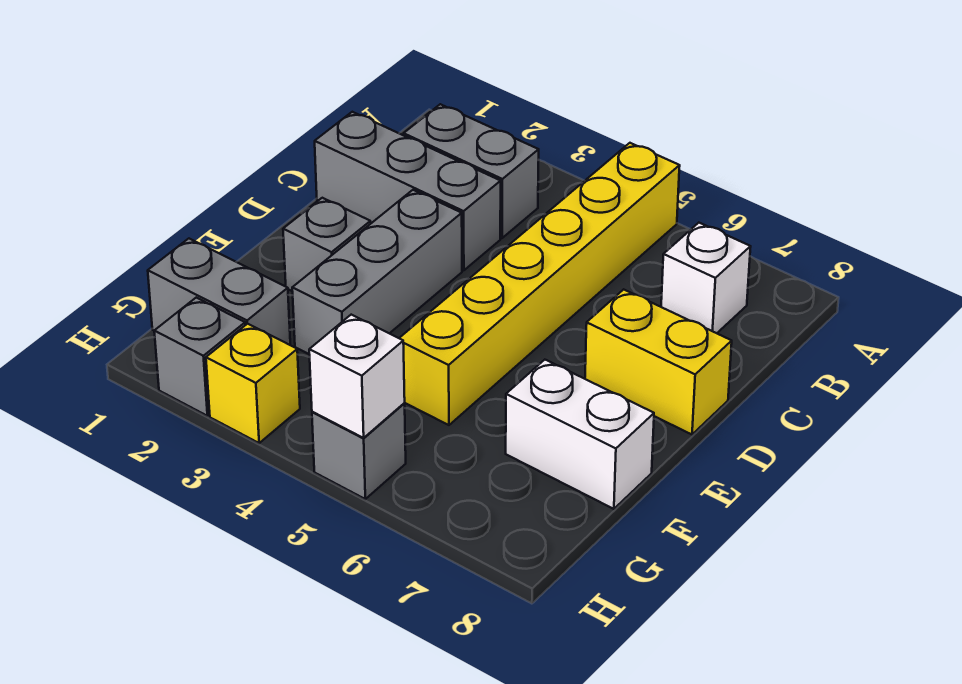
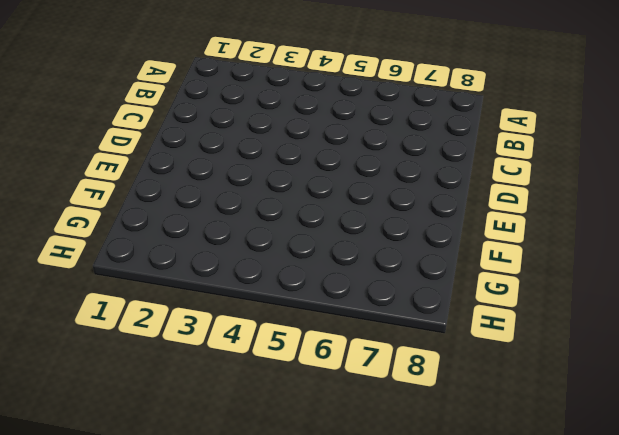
none -> yellow brick A5:F5 level 1
none -> grey brick B2:B3 level 1
none -> white brick B7 level 1

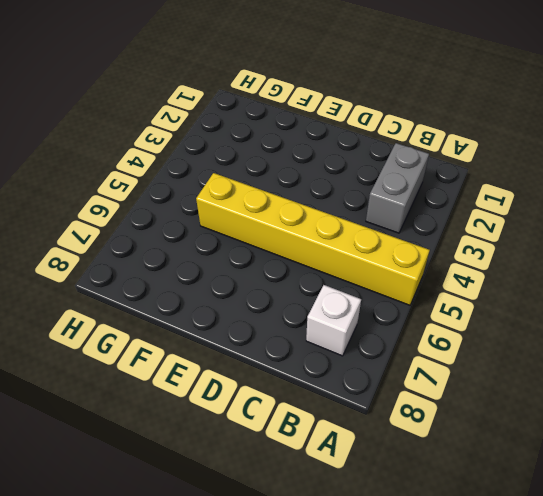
none -> grey brick C1:C3 level 1
none -> grey brick D3:F3 level 1
none -> yellow brick D7:D8 level 1

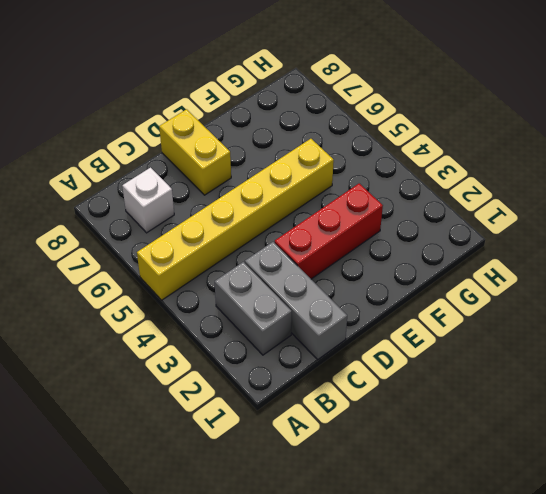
red brick D3:F3 level 1 -> grey brick D3:F3 level 1
none -> grey brick E2 level 1
none -> white brick F7:F8 level 1
none -> grey brick G1:G2 level 1

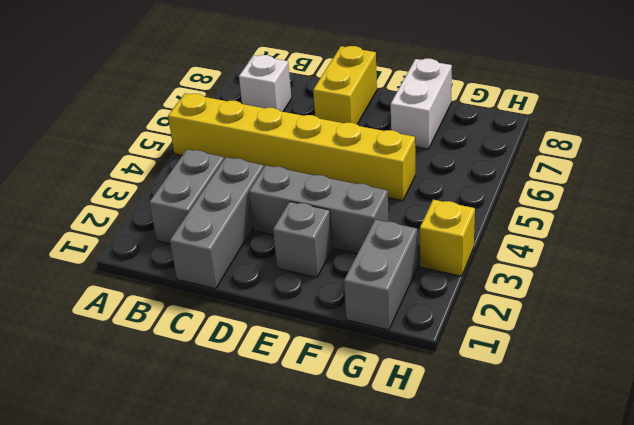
none -> grey brick H2 level 1
none -> grey brick H5 level 1
none -> white brick H5 level 2

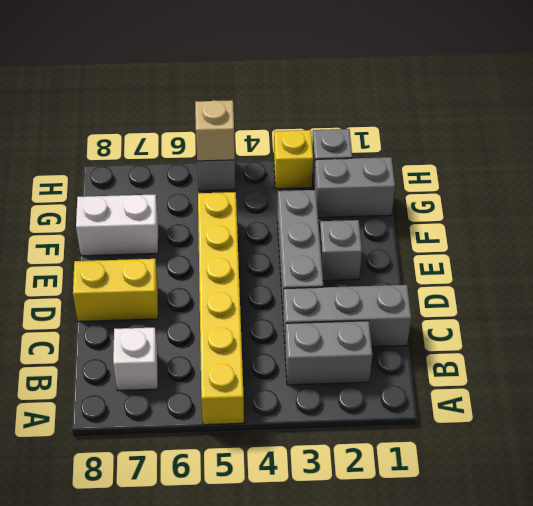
tan brick H5 level 2 -> white brick H5 level 2

